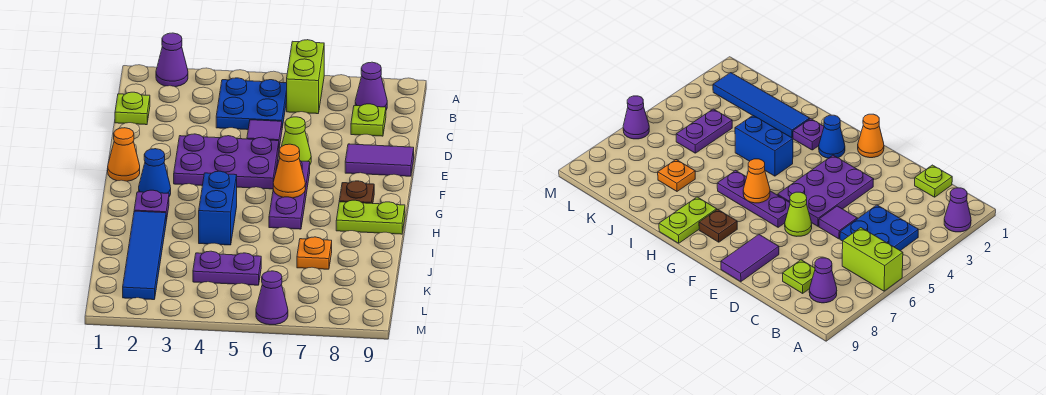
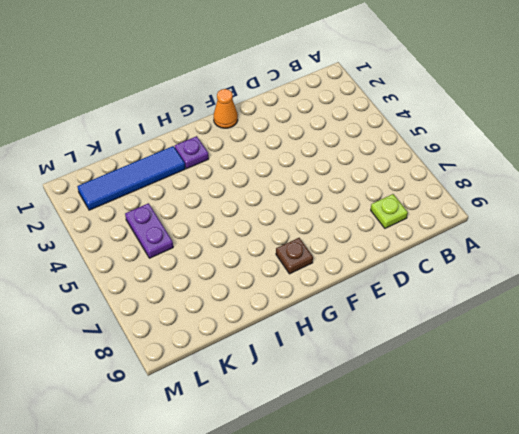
none -> purple cone A2 level 1
none -> lime brick A6:B6 level 1
none -> blue plate B4:C5 level 1

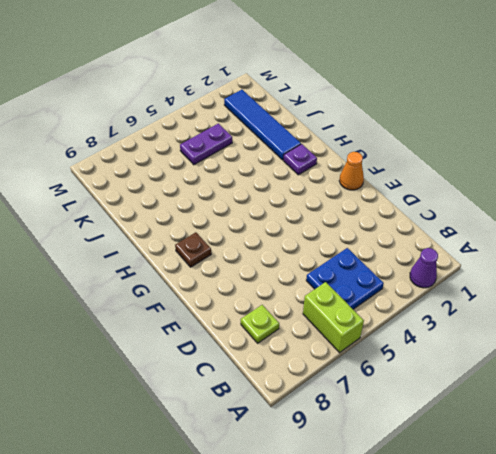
none -> purple cone B8 level 1
none -> lime plate C1 level 1
none -> purple tile D5 level 1

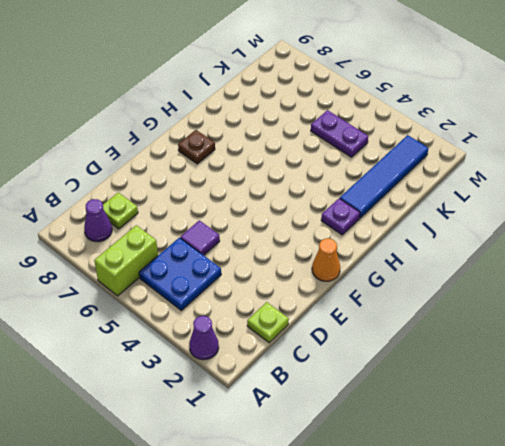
none -> purple plate E3:F5 level 1
none -> lime cone E6 level 1
none -> purple tile E8:E9 level 1

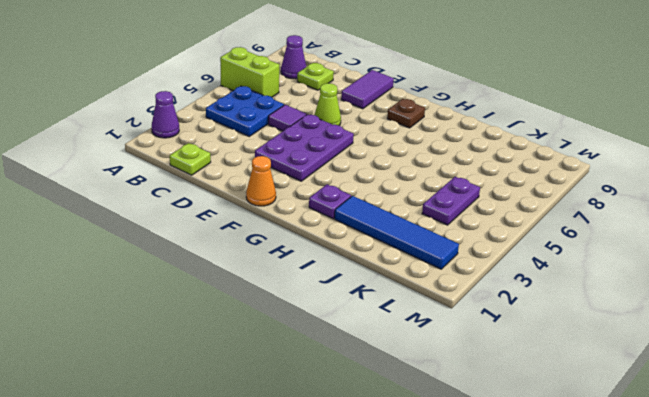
none -> purple plate F6:H6 level 1
none -> blue cone G2 level 1
none -> blue brick H4:I4 level 1

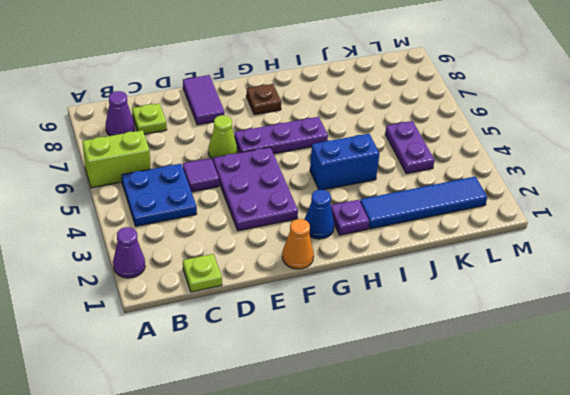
none -> lime plate H8:H9 level 1
none -> orange plate J7 level 1
none -> purple cone M6 level 1

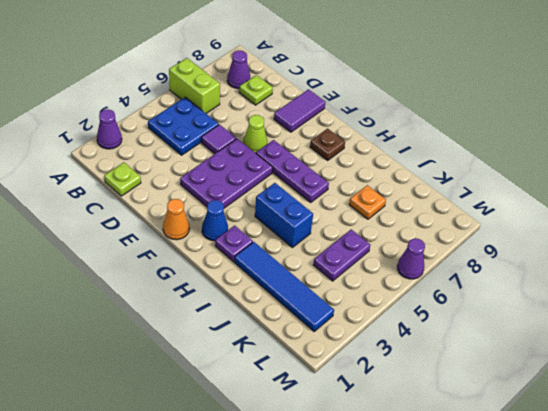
none -> lime plate H8:H9 level 1
none -> orange cone G6 level 2

